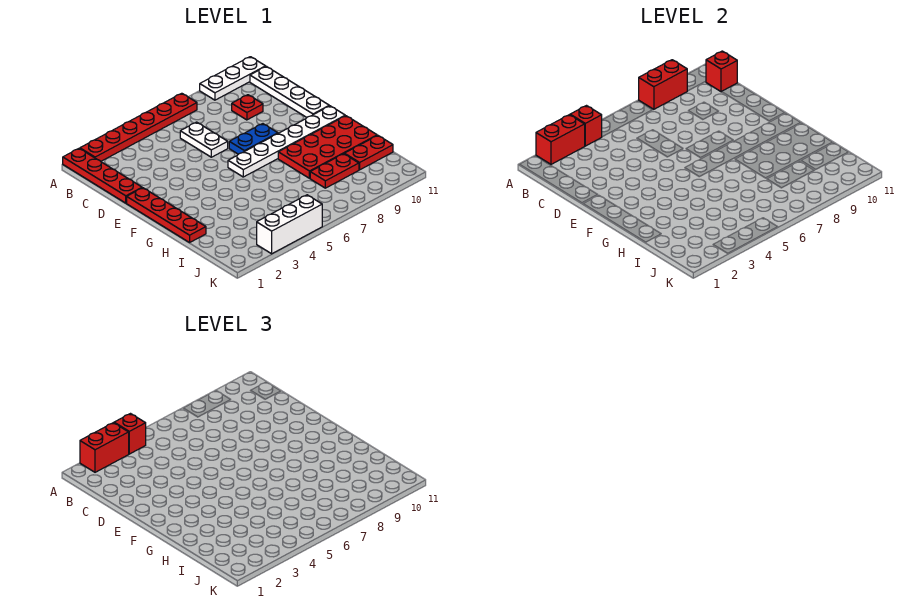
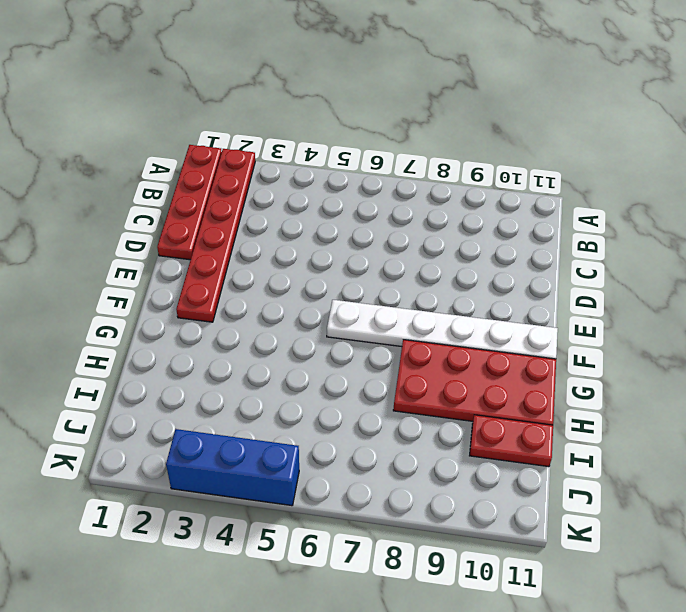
red plate A2:F2 level 1 -> red plate A2:A7 level 1
blue brick K3:K5 level 1 -> white brick K3:K5 level 1
none -> white plate A9:A11 level 1
none -> white plate B11:E11 level 1
none -> white plate C6:D6 level 1

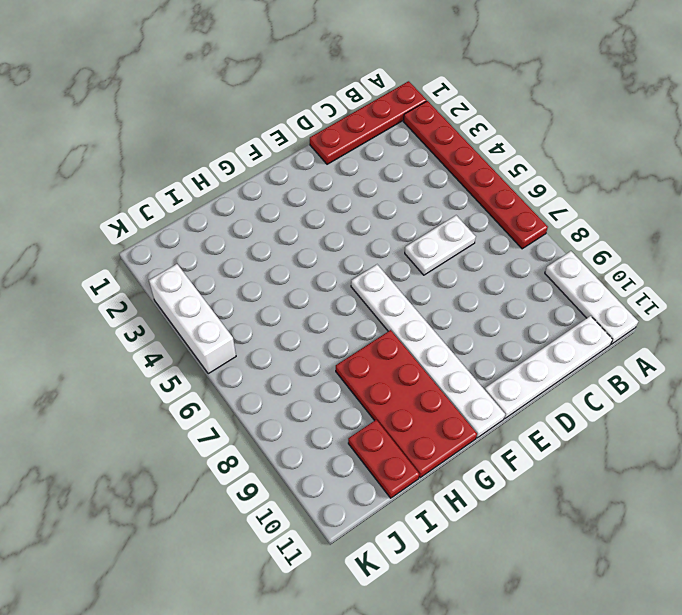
none -> red plate C9 level 1
none -> red plate E1:H1 level 1
none -> blue plate E7:E8 level 1

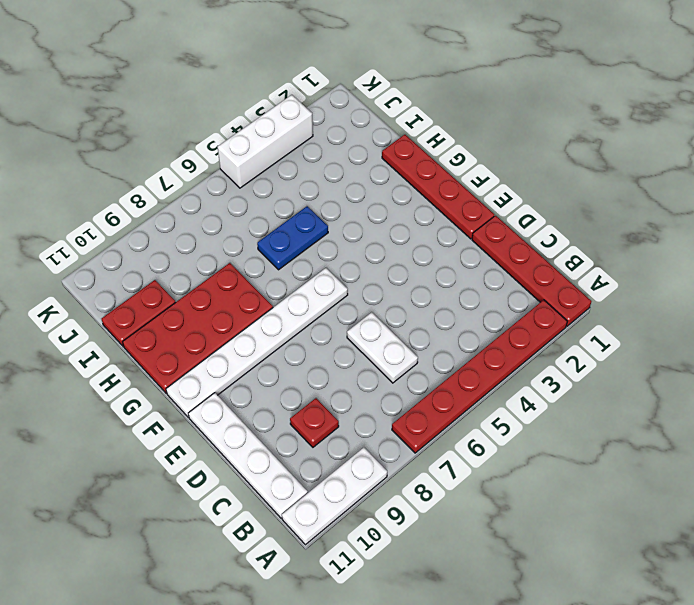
blue plate H5:H6 level 1 -> blue plate E7:E8 level 1
none -> red plate I8:I9 level 1
none -> red brick A2:A3 level 2
none -> red brick A4 level 2

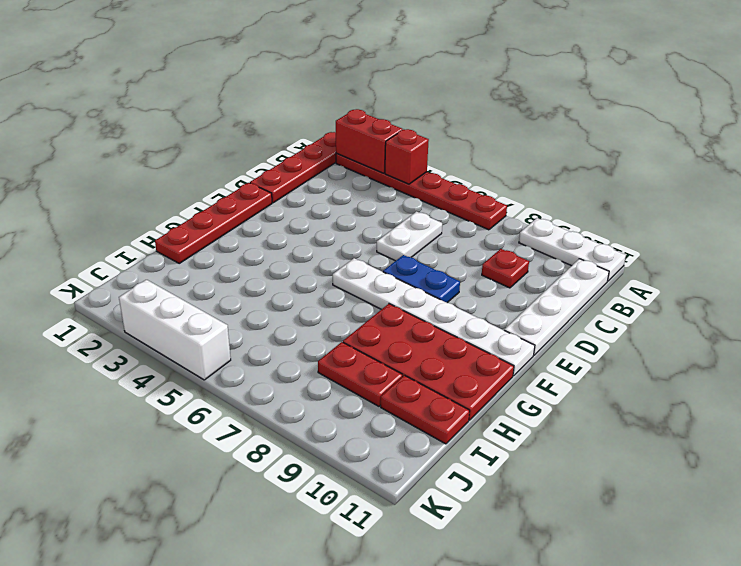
none -> red brick A8:A9 level 2
none -> red brick B11 level 2
none -> red brick A2:A3 level 3

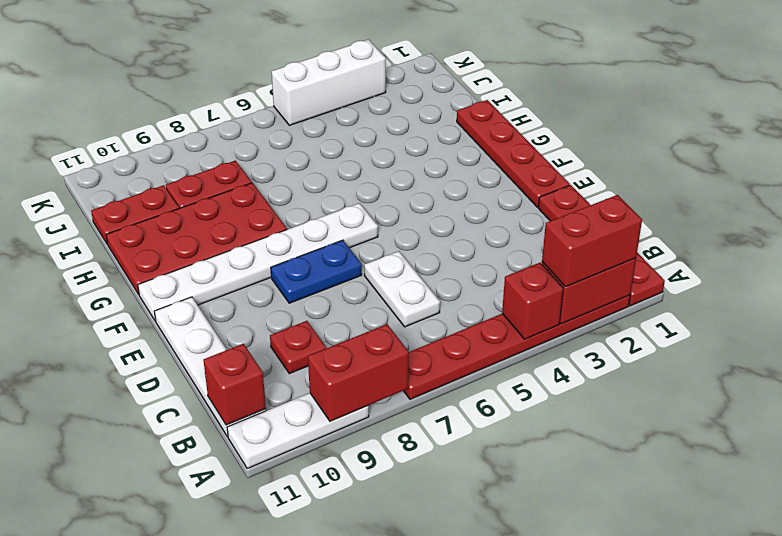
none -> red brick A4 level 3

